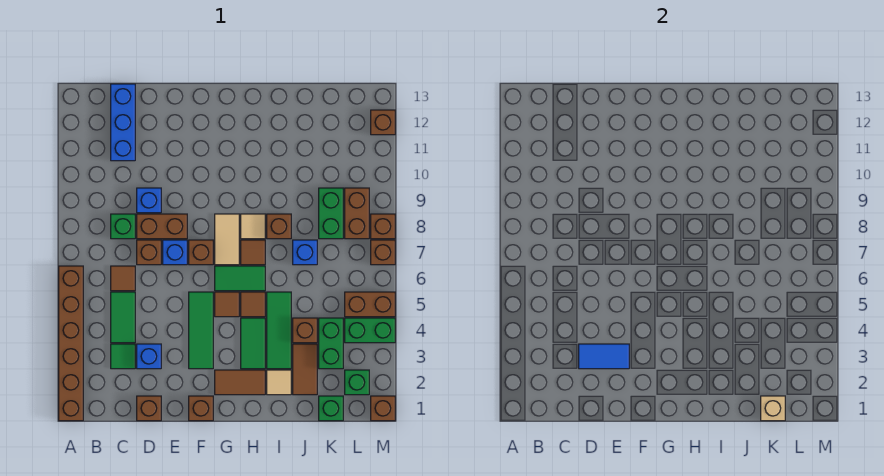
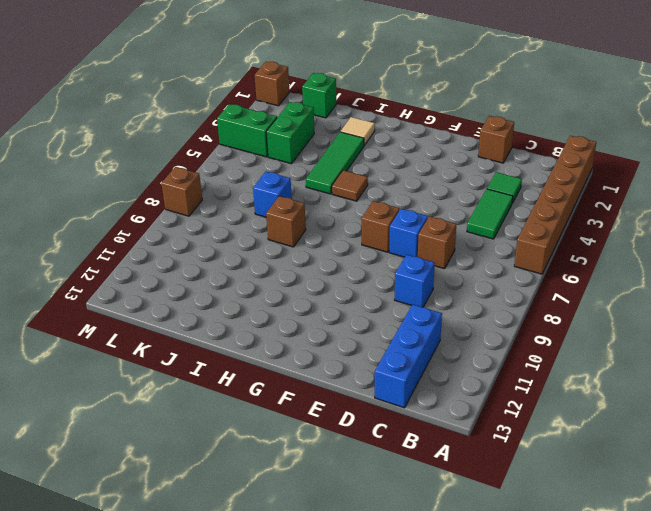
none -> brown tile C6 level 1
none -> green brick C8 level 1
none -> blue brick D3 level 1
none -> brown brick D8:E8 level 1

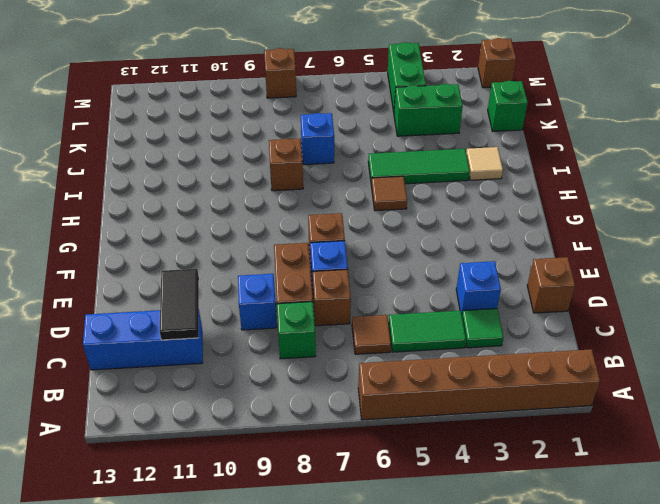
black tile C11:D11 level 2 -> none
none -> brown brick F1 level 1
none -> green tile F3:F5 level 1
none -> brown tile G2:H2 level 1
none -> brown tile G5 level 1

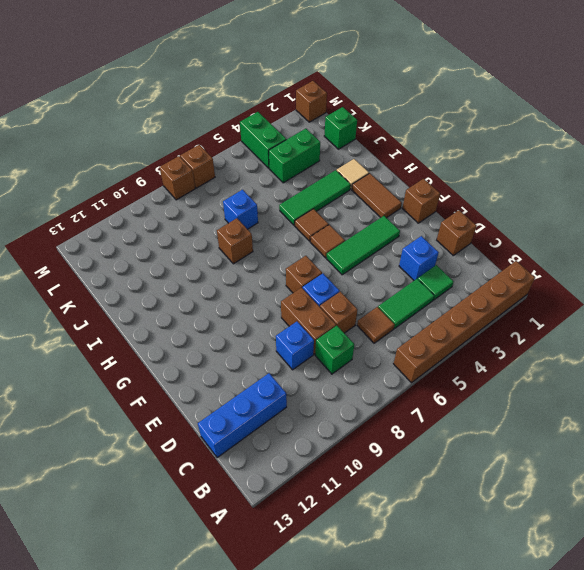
none -> green tile G6:H6 level 1
none -> tan tile G7:G8 level 1
none -> green tile H3:H4 level 1
none -> brown tile H7 level 1

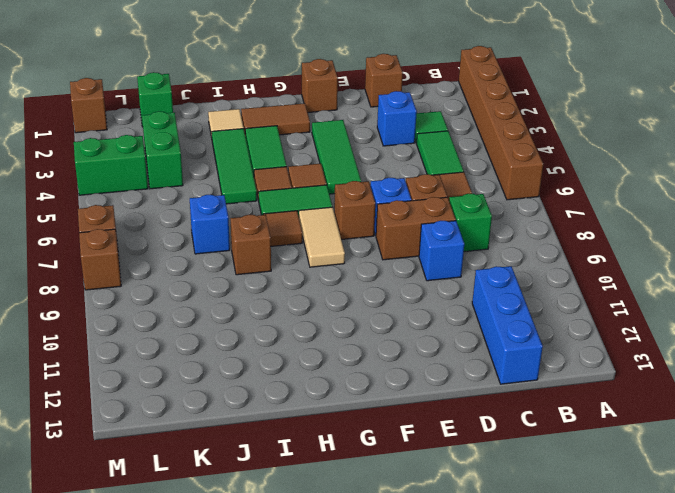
none -> tan tile H8 level 1
none -> brown tile J2:J3 level 1
none -> brown brick J4 level 1
none -> green brick K8:K9 level 1

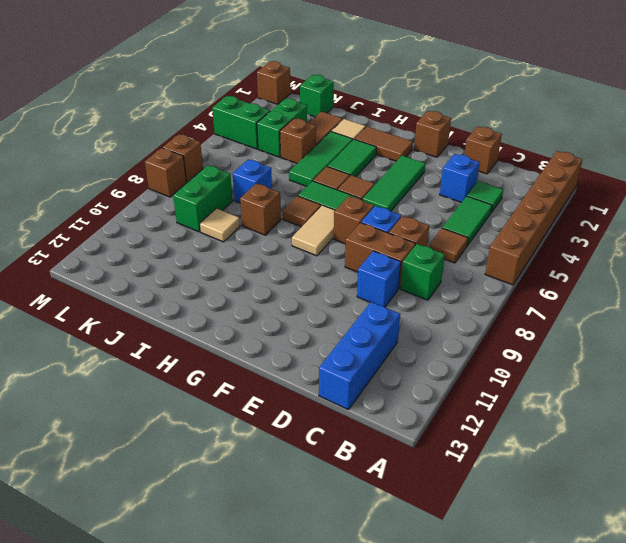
tan tile J9 level 1 -> tan tile H8 level 1
none -> green brick L2 level 1
none -> brown brick L5:M5 level 1
none -> brown brick L8:L9 level 1
none -> brown brick M12 level 1

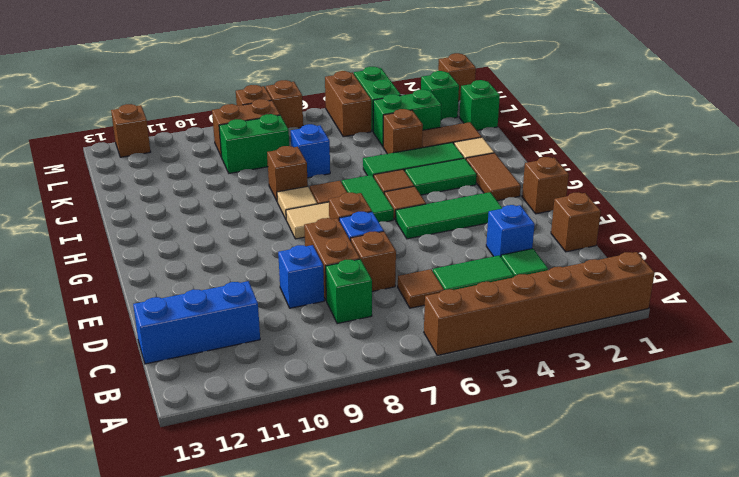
none -> blue tile D3:E3 level 2
none -> tan brick K1 level 2

